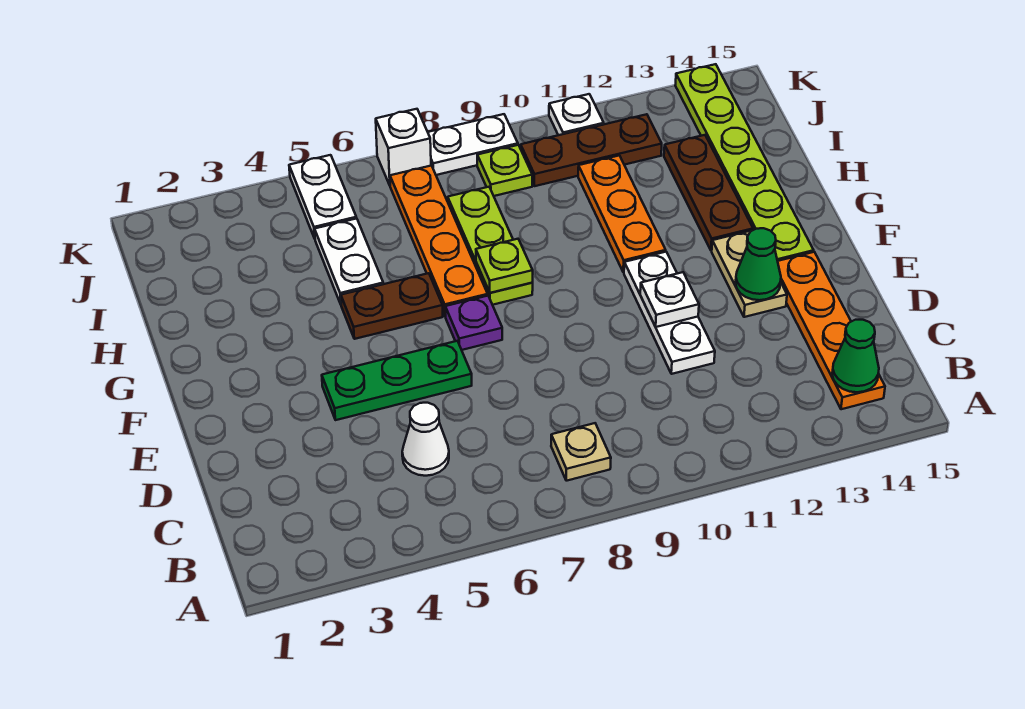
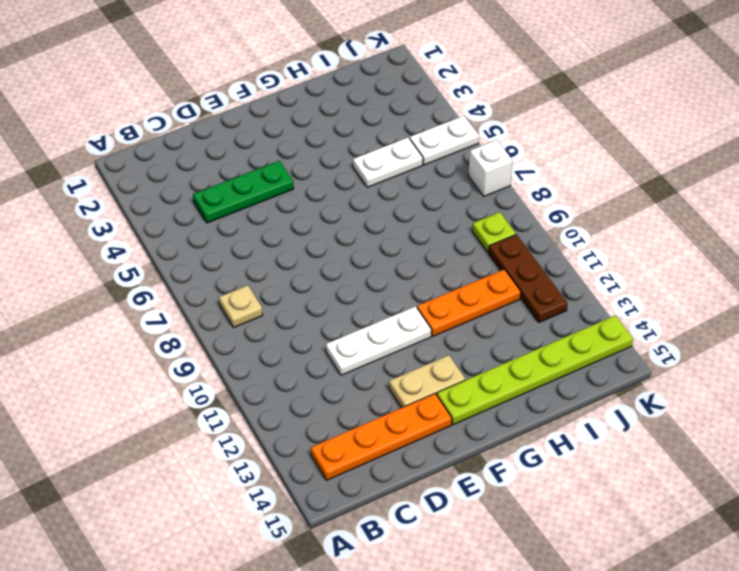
green plate C4:E4 level 1 -> green plate E4:E6 level 1
none -> white cone C5 level 1
none -> purple plate F7 level 1
none -> brown plate G5:G6 level 1

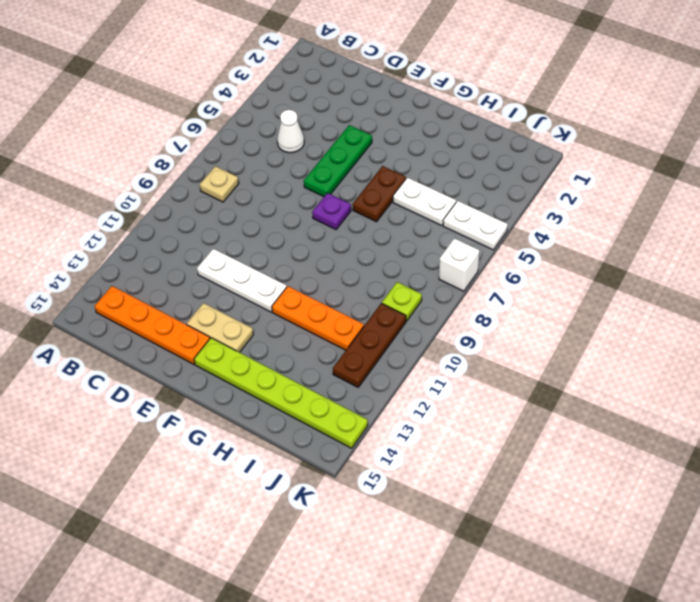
none -> orange plate G7:J7 level 1
none -> lime plate G8:I8 level 1
none -> brown plate G13:I13 level 1

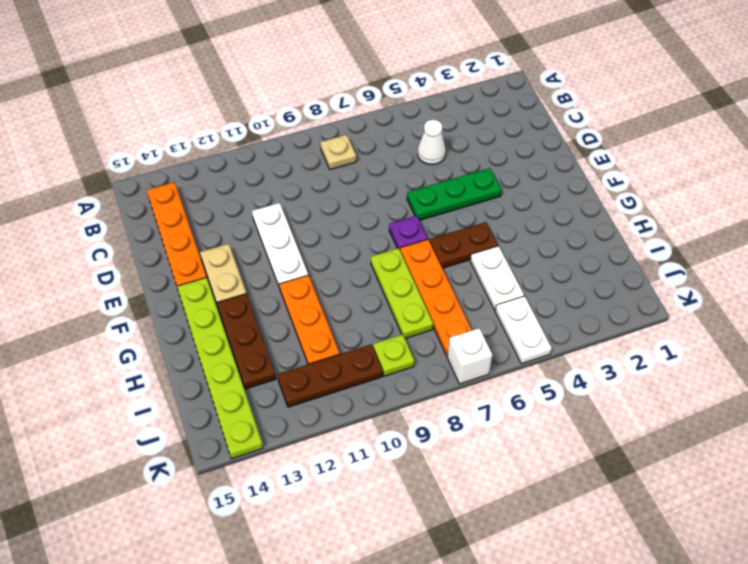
none -> white plate K8:K9 level 1
none -> white plate K11 level 1
none -> green cone B14 level 2

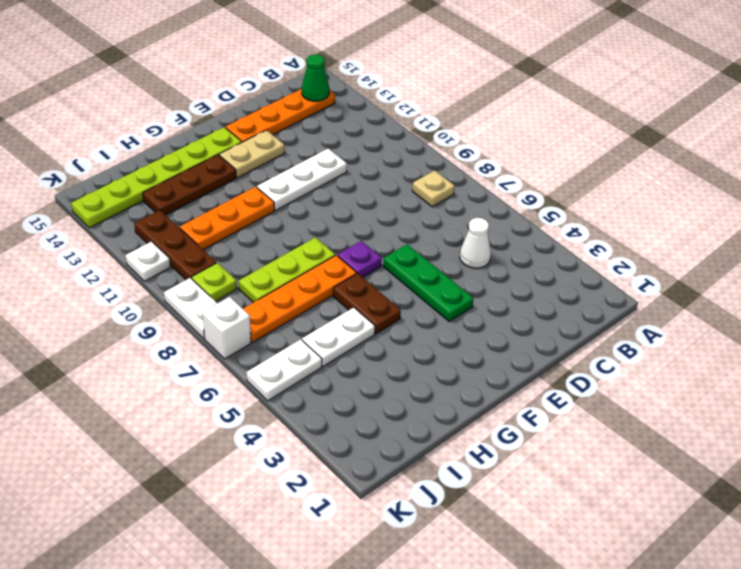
none -> white plate E11 level 2
none -> green cone E13 level 2
none -> lime plate G8 level 2

